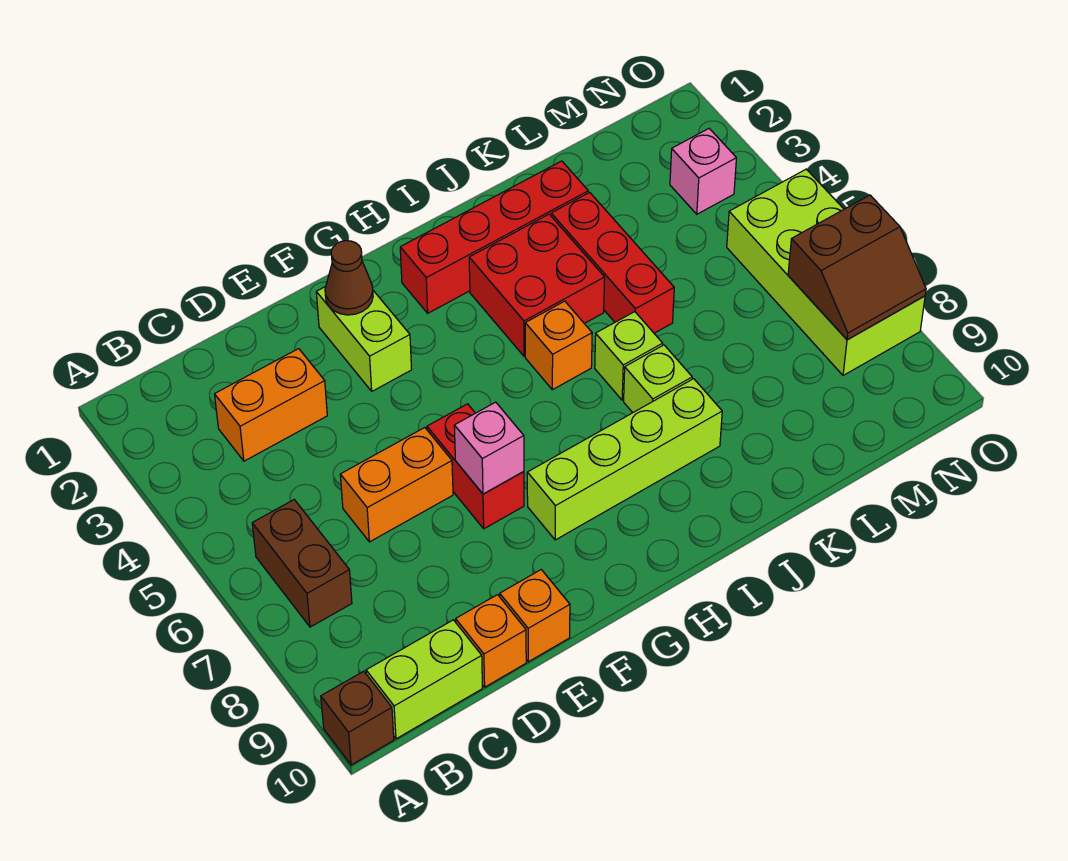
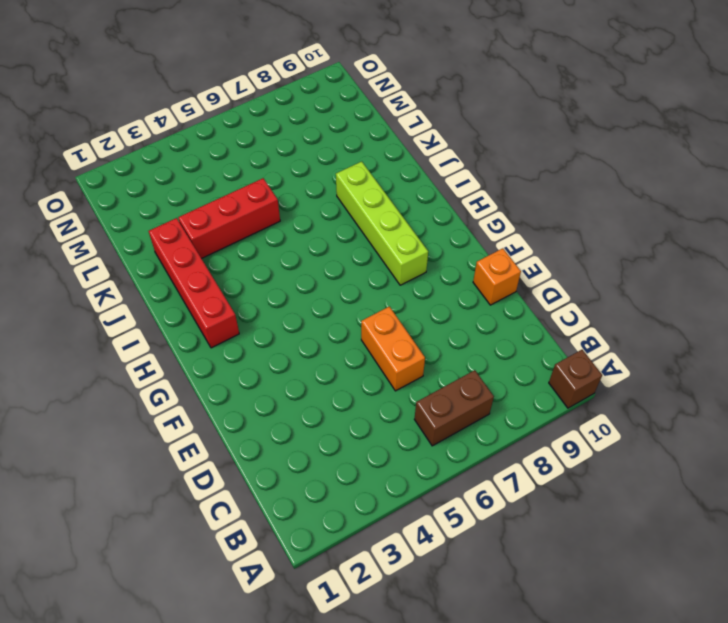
none -> lime brick B10:C10 level 1
none -> orange brick C3:D3 level 1
none -> orange brick D10 level 1

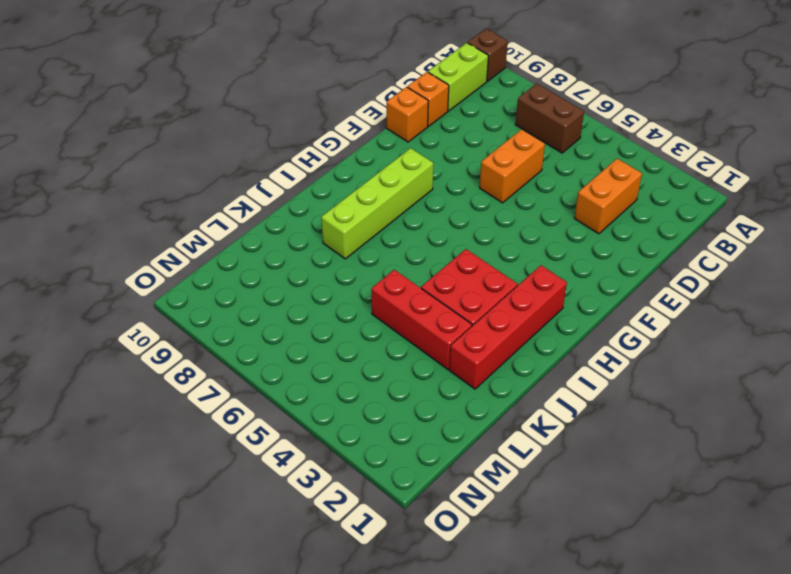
none -> lime brick F2:F3 level 1
none -> red brick F6:F7 level 1
none -> orange brick I5 level 1

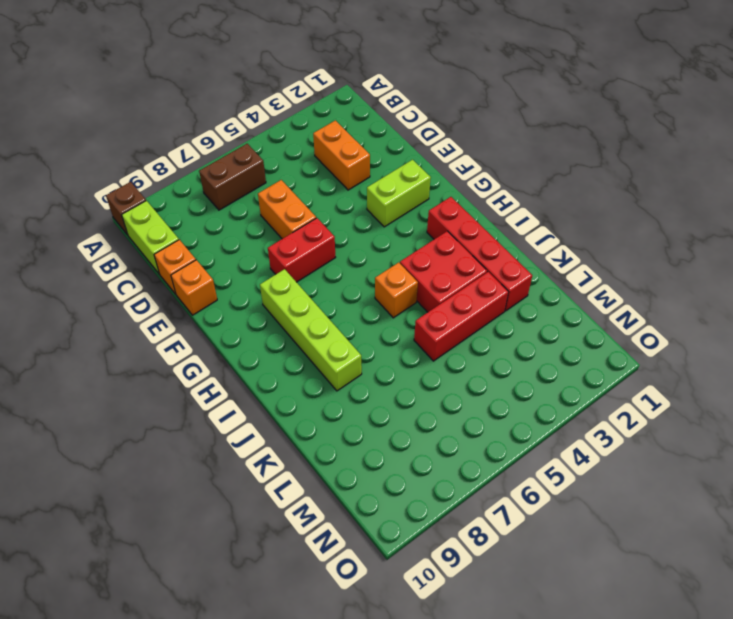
none -> lime brick J6 level 1
none -> lime brick J7 level 1
none -> pink brick N3 level 1

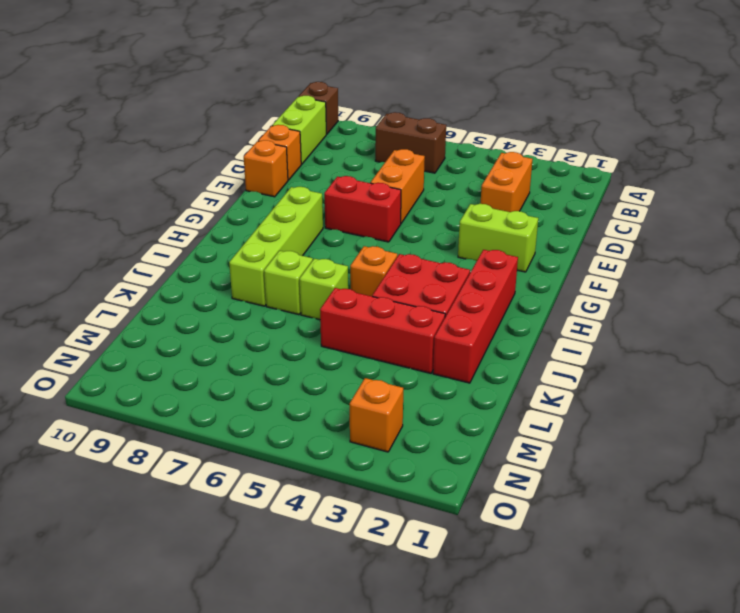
orange brick N3 level 1 -> pink brick N3 level 1
none -> lime brick N5:O8 level 1
none -> brown cone F2 level 2
none -> pink brick F7 level 2

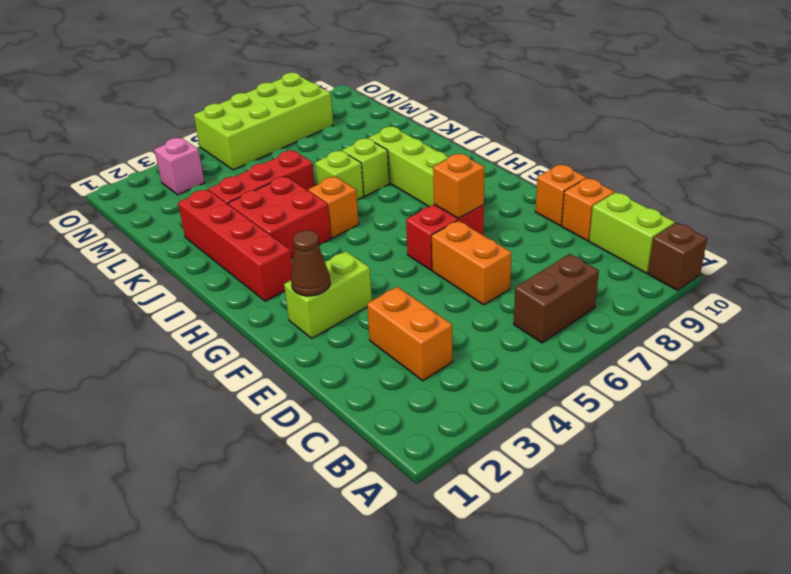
orange brick F7 level 2 -> pink brick F7 level 2
none -> brown slope N7:O8 level 2 top 7

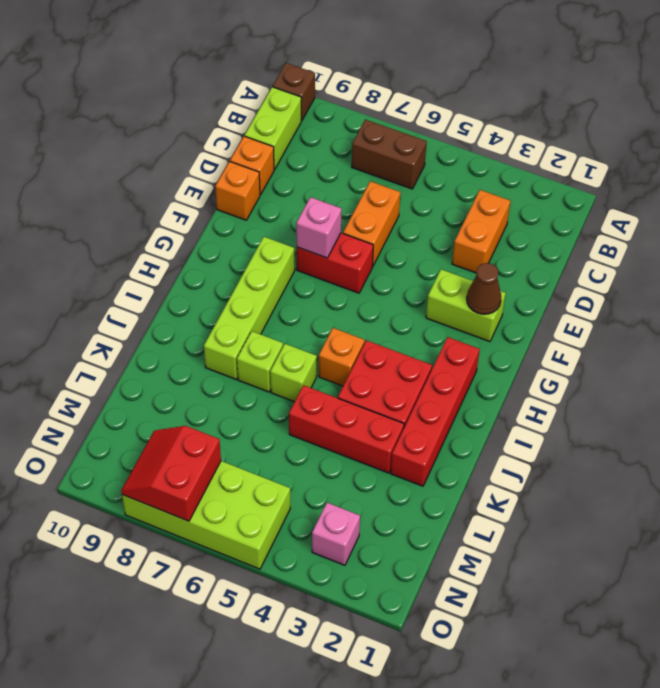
red slope N7:O8 level 2 top 7 -> brown slope N7:O8 level 2 top 7

